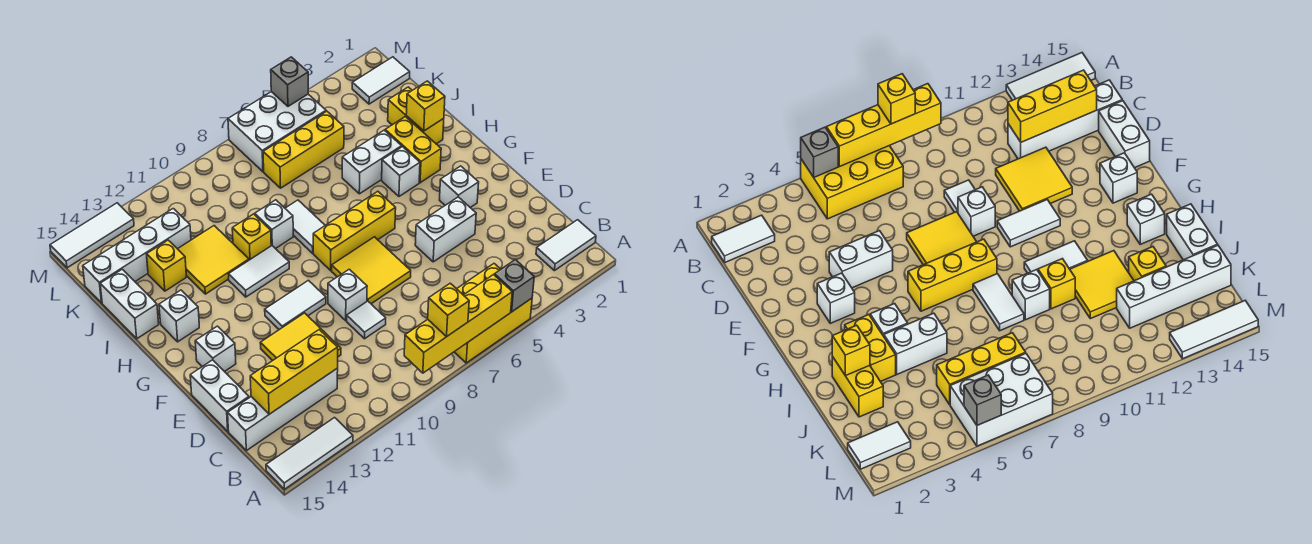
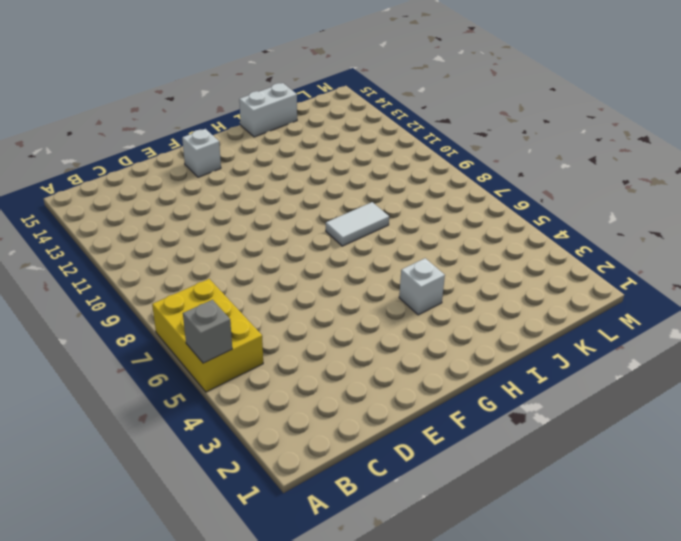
none -> white tile A13:A15 level 1
none -> white tile B1:B2 level 1
none -> white brick C12:C15 level 1
none -> white tile D9 level 1

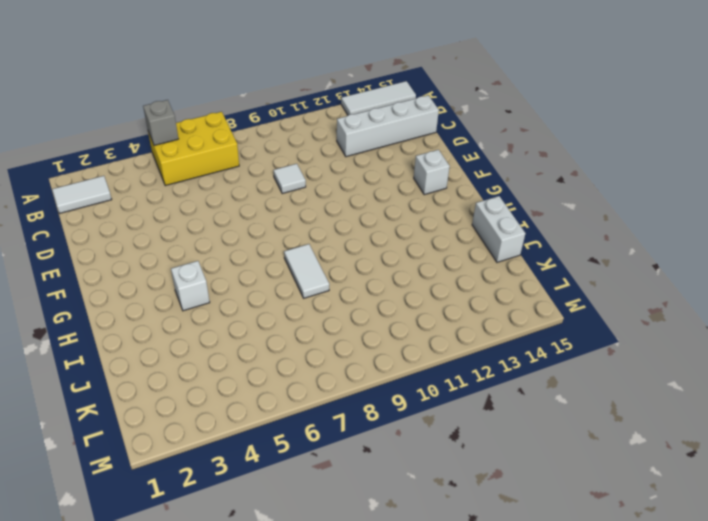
none -> yellow tile D11:E12 level 1
none -> white brick D15:E15 level 1
none -> white brick E4:E5 level 1
none -> yellow tile E7:F8 level 1

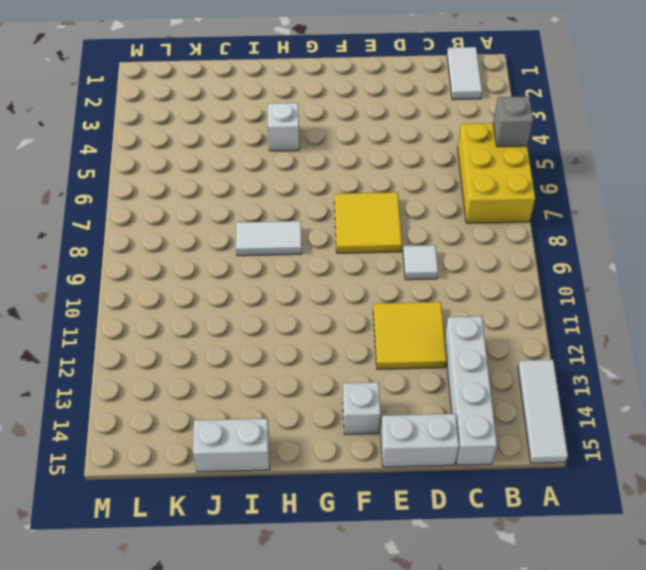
none -> white brick E4:E5 level 1
none -> white brick E9 level 1
none -> white brick F3 level 1
none -> white tile F10:F11 level 1

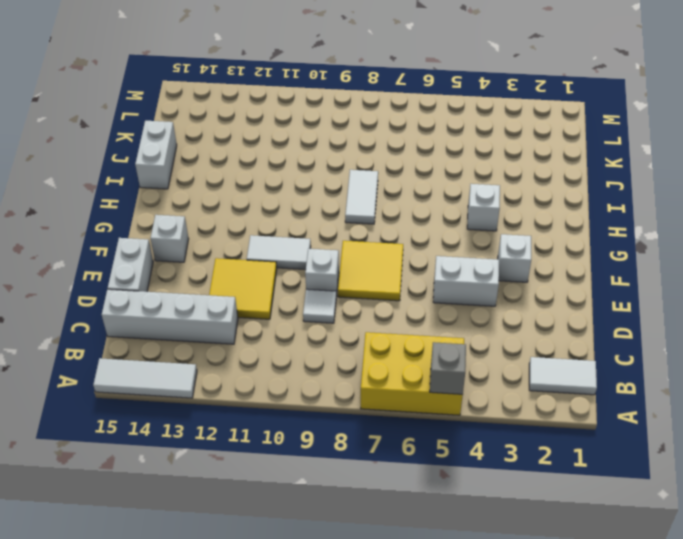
none -> yellow brick G6:G8 level 1
none -> yellow brick H3:I3 level 1
none -> white tile H10:H11 level 1
none -> white brick H14 level 1

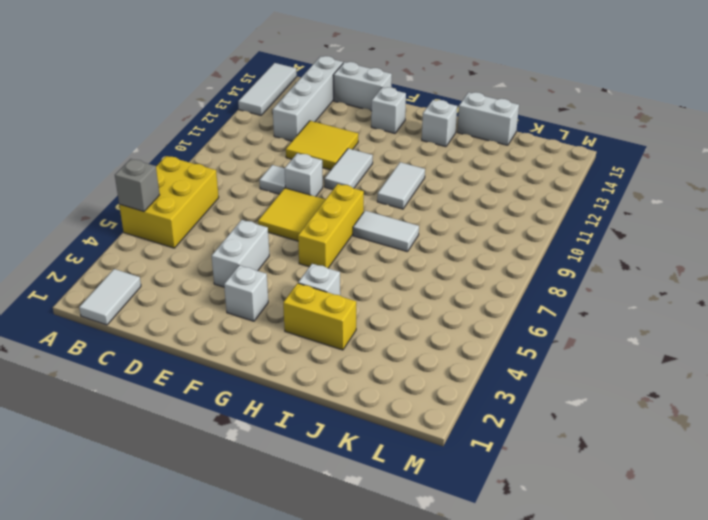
none -> yellow brick I2:J2 level 1
none -> white brick I4:I5 level 1
none -> white brick I9 level 1
none -> yellow brick I10 level 1

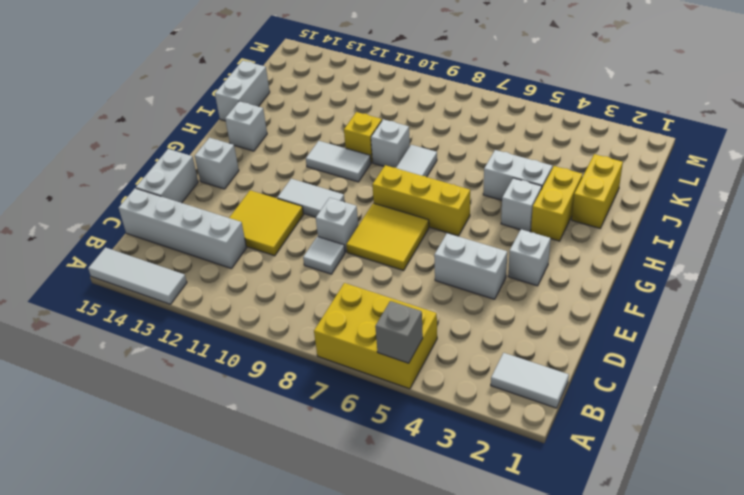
none -> yellow tile I11:J12 level 1
none -> yellow brick J13 level 1
none -> yellow brick K5:K7 level 1
none -> white brick K12:K15 level 1

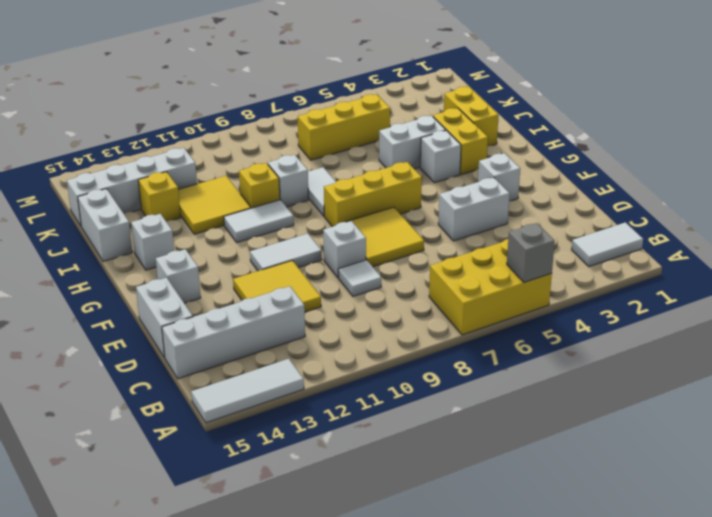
none -> white tile L1:L2 level 1
none -> white brick L5:M7 level 1
none -> white tile M13:M15 level 1
none -> yellow brick A6:A9 level 2

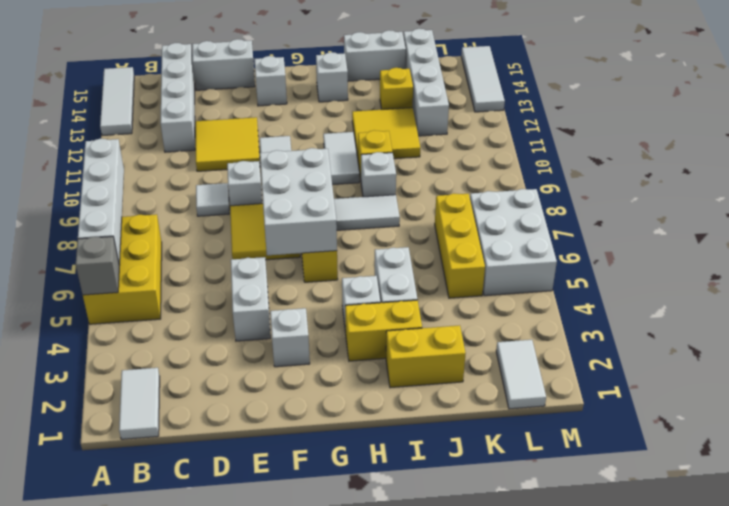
white brick A6:A9 level 2 -> yellow brick A6:A9 level 2
white brick F6:G8 level 2 -> none
none -> yellow brick C12:C14 level 2
none -> yellow brick I2 level 2
none -> grey brick M5 level 2
none -> yellow brick A8 level 3

